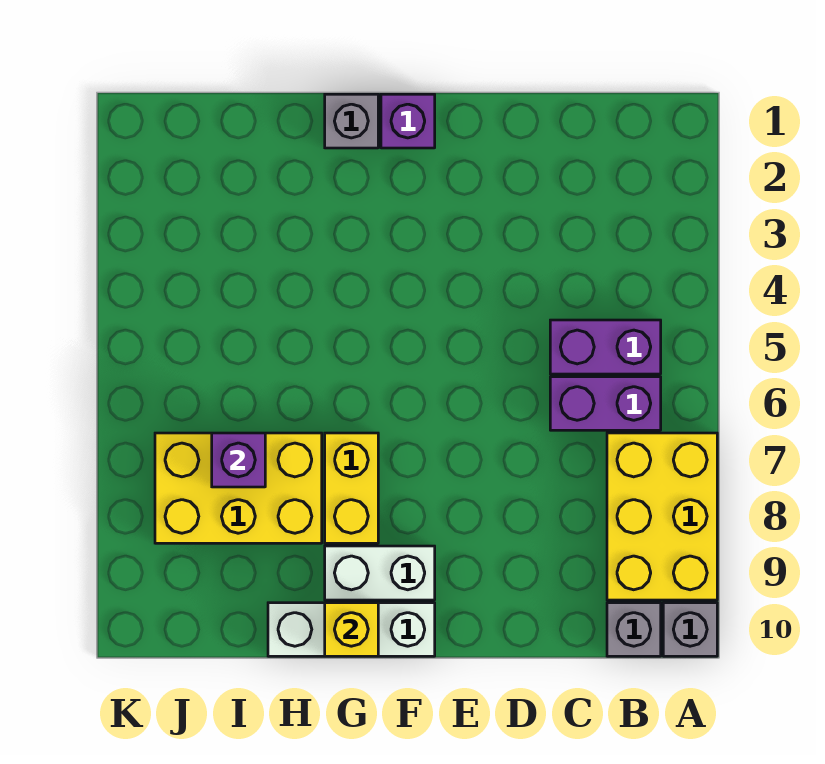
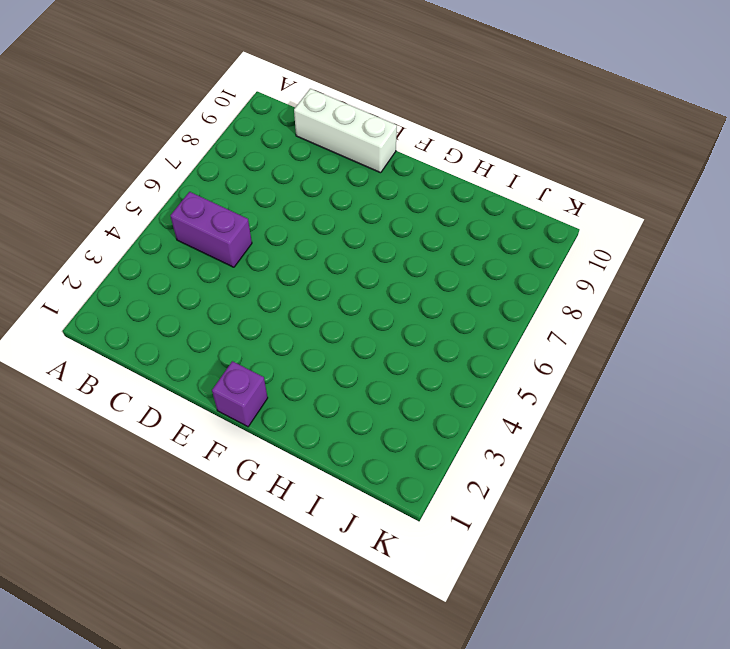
white brick C10:E10 level 1 -> white brick F10:H10 level 1
none -> yellow brick A7:B9 level 1
none -> grey brick A10 level 1
none -> purple brick B6:C6 level 1

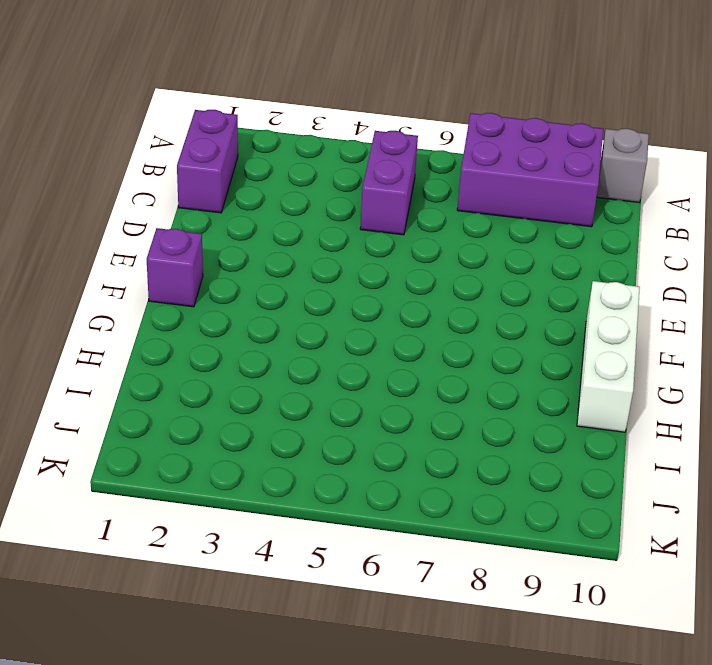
purple brick A7:B9 level 1 -> yellow brick A7:B9 level 1
purple brick B1:C1 level 1 -> purple brick B6:C6 level 1
none -> grey brick B10 level 1
none -> white brick F9:G9 level 1
none -> grey brick G1 level 1

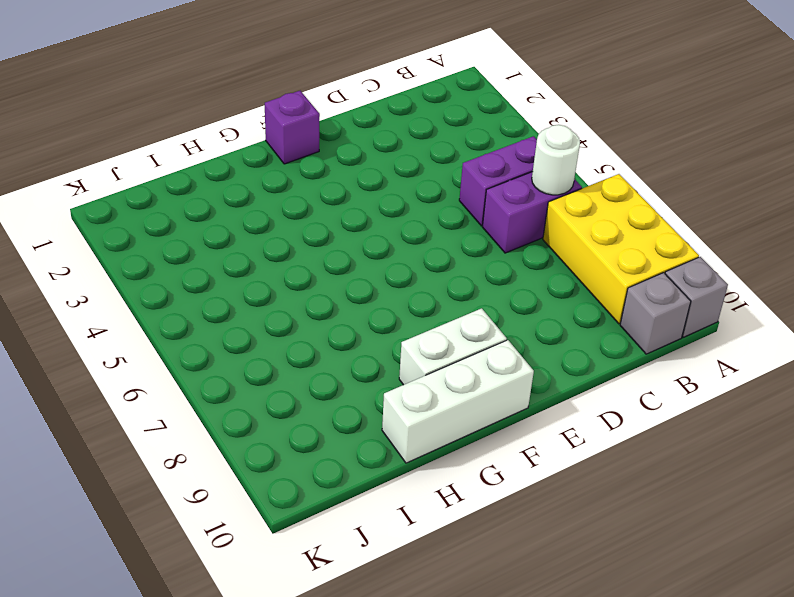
white round brick B6 level 2 -> none
none -> grey brick G1 level 1
none -> yellow brick G7:G8 level 1
none -> yellow brick H7:J8 level 1

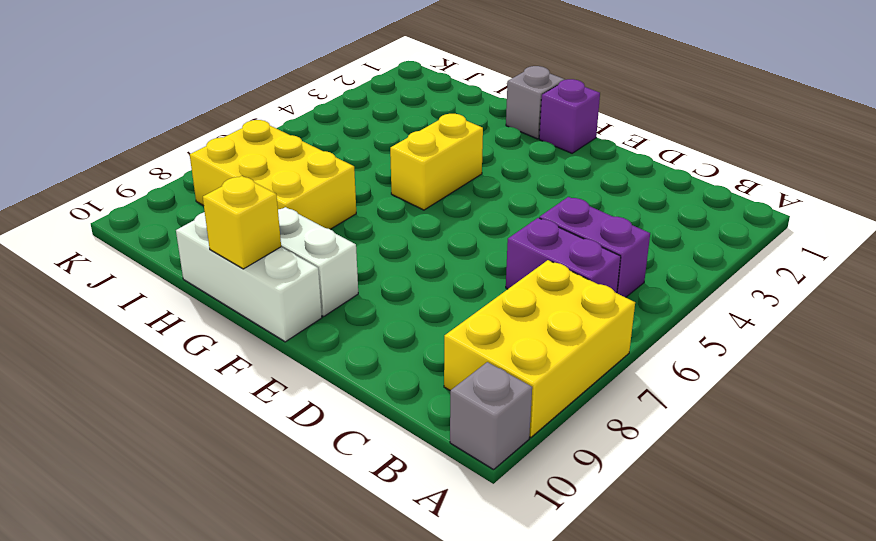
yellow brick G4:G5 level 1 -> yellow brick G7:G8 level 1
none -> grey brick B10 level 1
none -> purple brick I7 level 2

